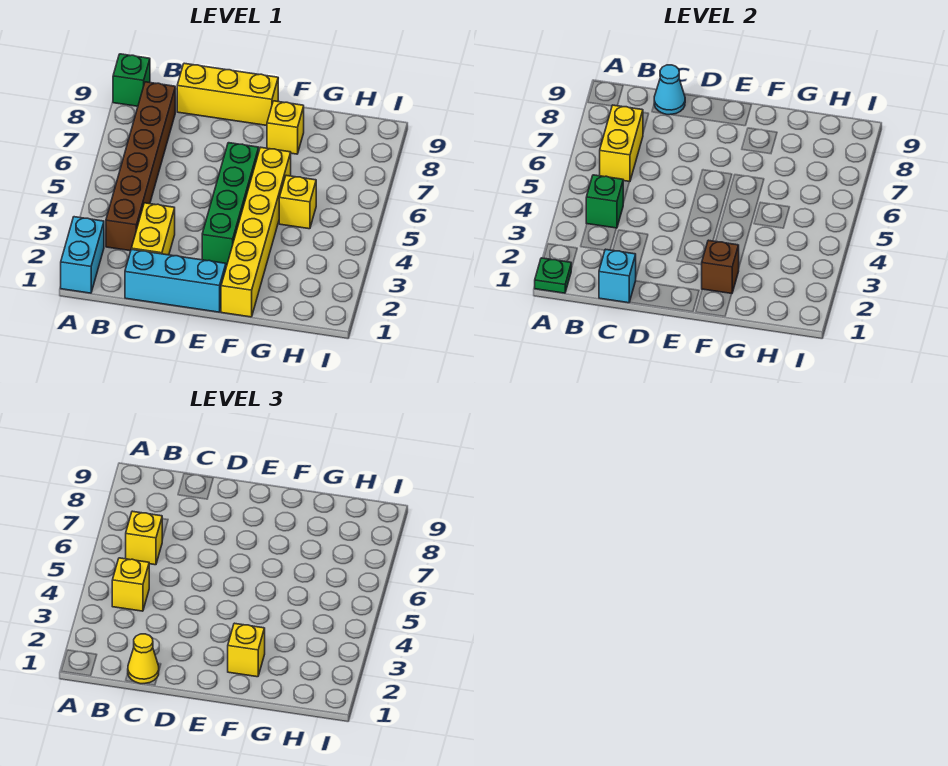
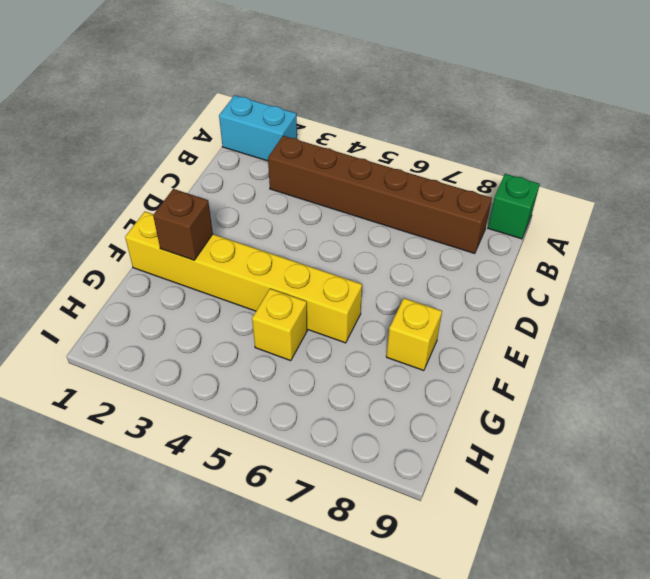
none -> cyan brick C1:E1 level 1
none -> yellow brick C2:C3 level 1
none -> yellow brick C9:E9 level 1

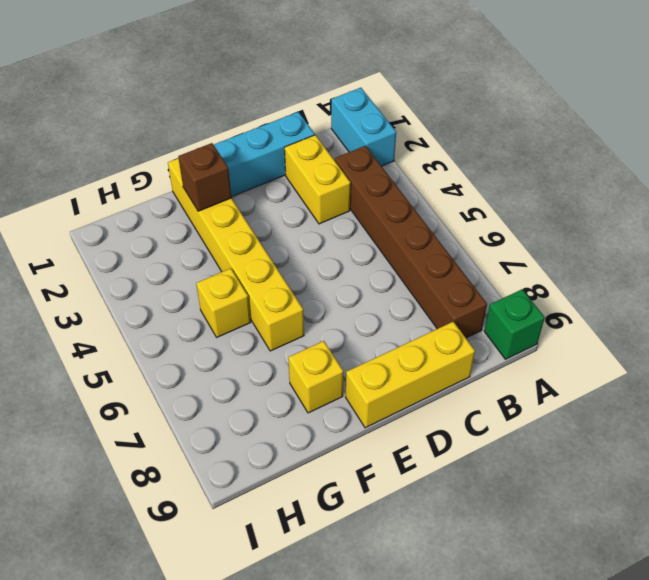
none -> green brick E3:E6 level 1
none -> green plate A1 level 2
none -> green brick B4 level 2

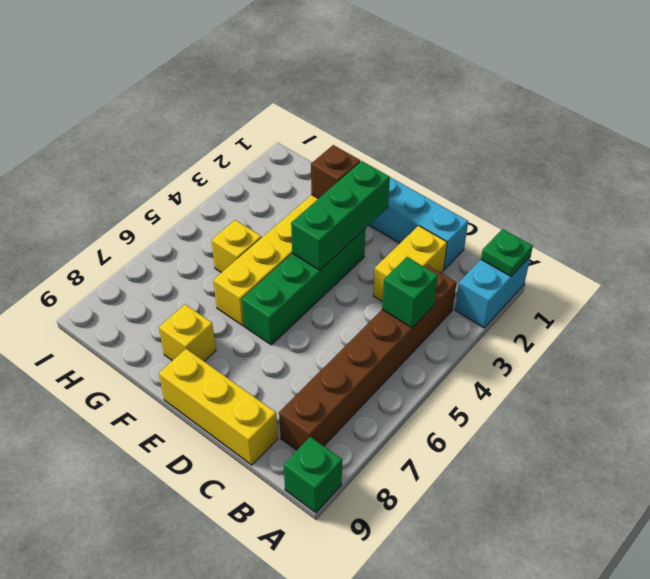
green brick E2:E4 level 2 -> none
none -> yellow brick B6:B7 level 2
none -> cyan brick C1 level 2
none -> cyan cone C9 level 2

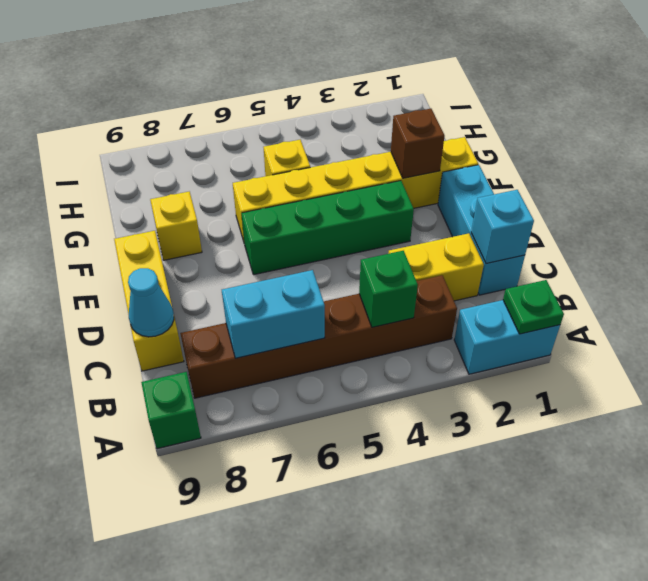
cyan brick B6:B7 level 2 -> yellow brick B6:B7 level 2
none -> yellow brick B4 level 3
none -> yellow brick B6 level 3
none -> yellow cone C1 level 3

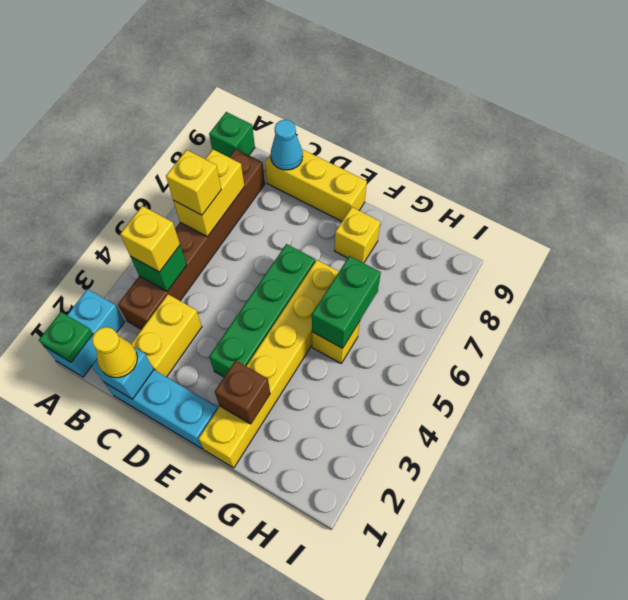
green brick G5:G6 level 2 -> none
none -> yellow brick F2 level 3

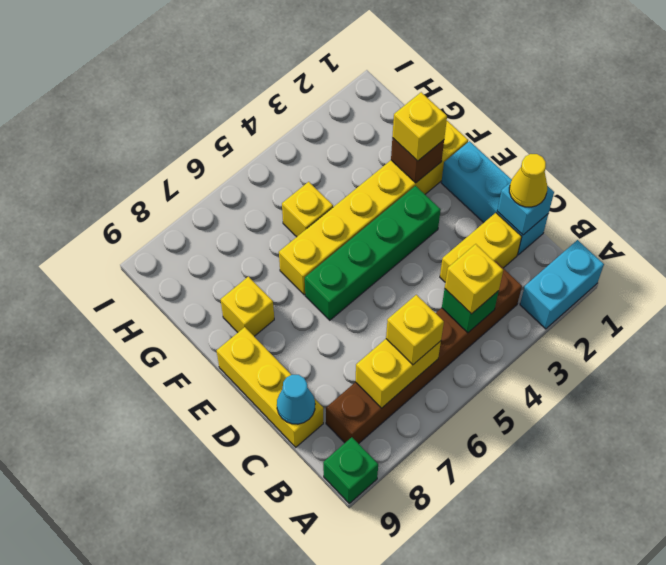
none -> green plate A1 level 2

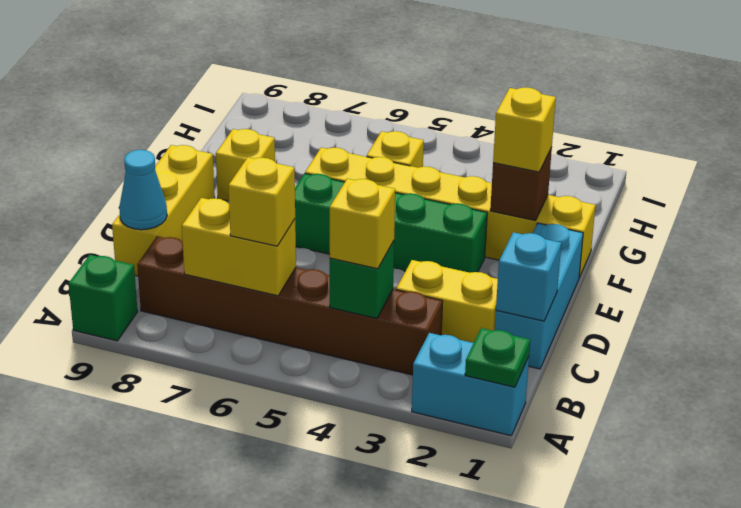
none -> yellow cone C1 level 3

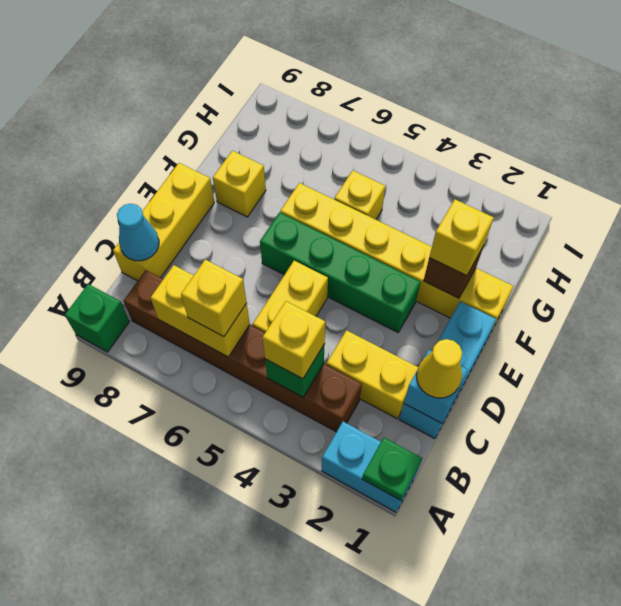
yellow brick C5:D5 level 1 -> none

